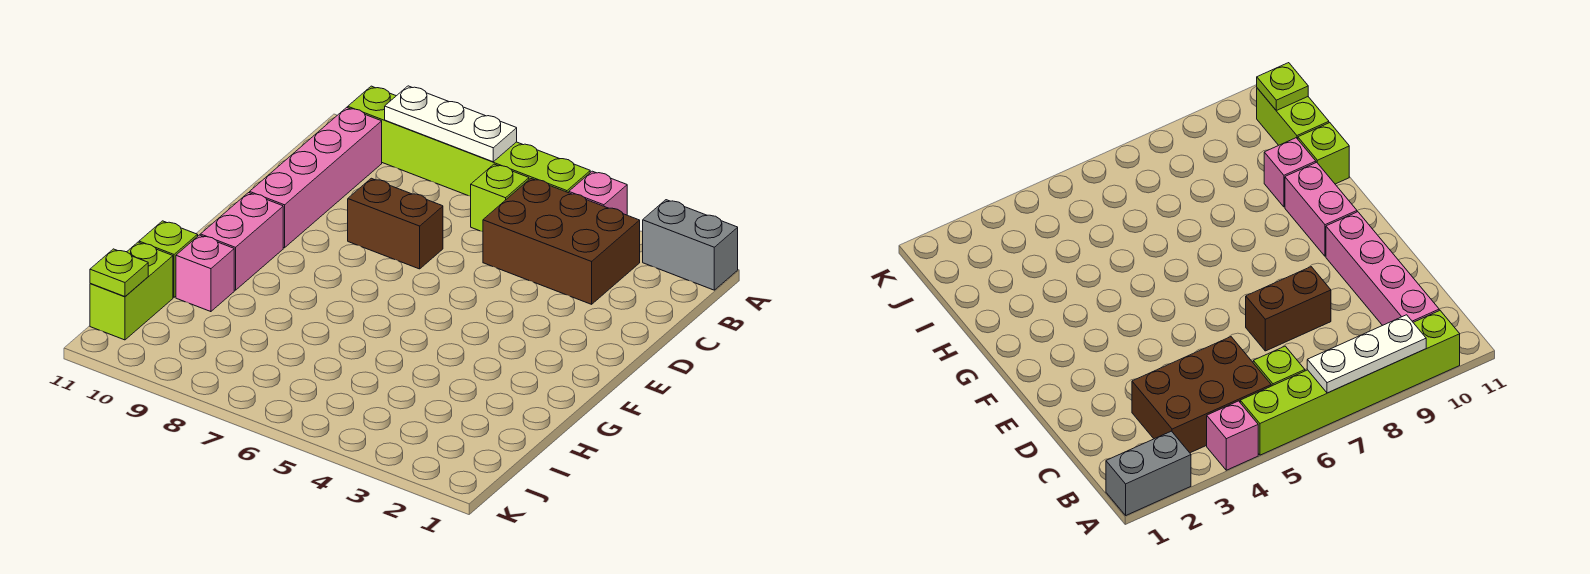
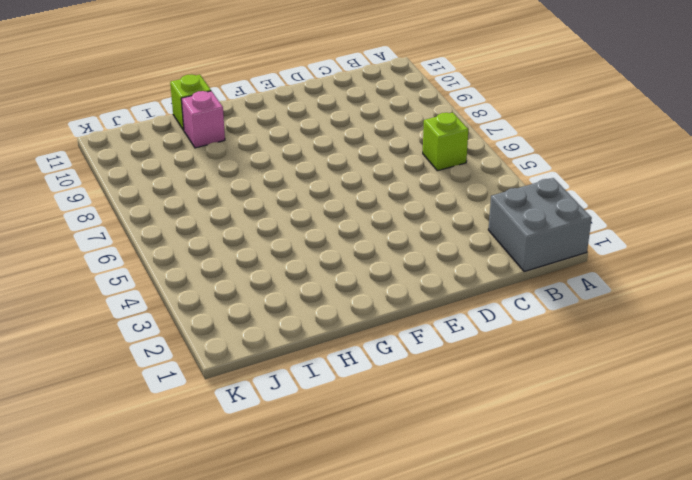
grey brick A1:B2 level 1 -> grey brick A1:A2 level 1
none -> pink brick A4 level 1
none -> lime brick A5:A10 level 1
none -> brown brick B3:C5 level 1

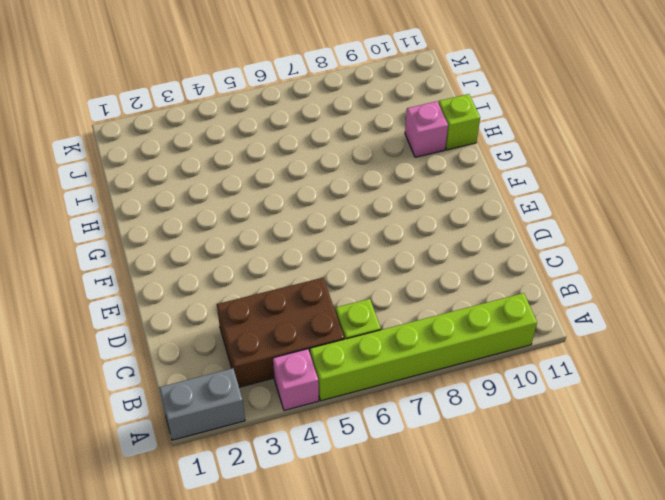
none -> pink brick B10:E10 level 1
none -> brown brick D7:D8 level 1
none -> pink brick F10:G10 level 1

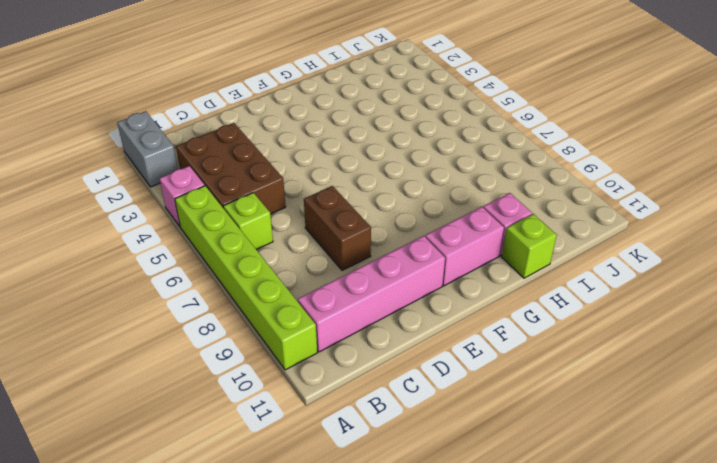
none -> lime brick I11:J11 level 1
none -> white plate A7:A9 level 2
none -> lime plate J11 level 2

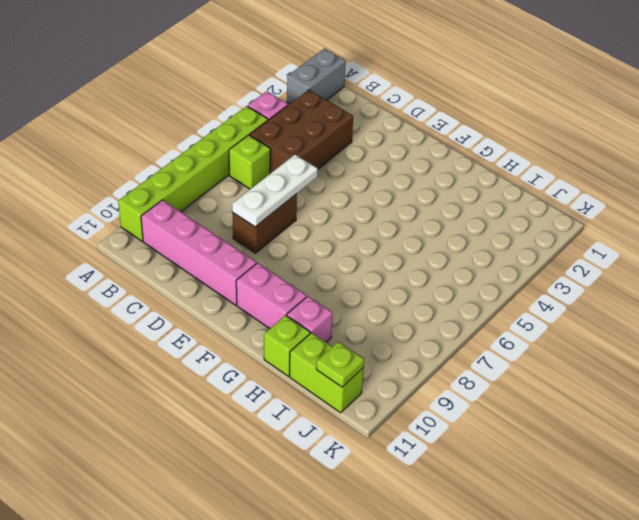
white plate D6:D8 level 2 -> white plate A7:A9 level 2

